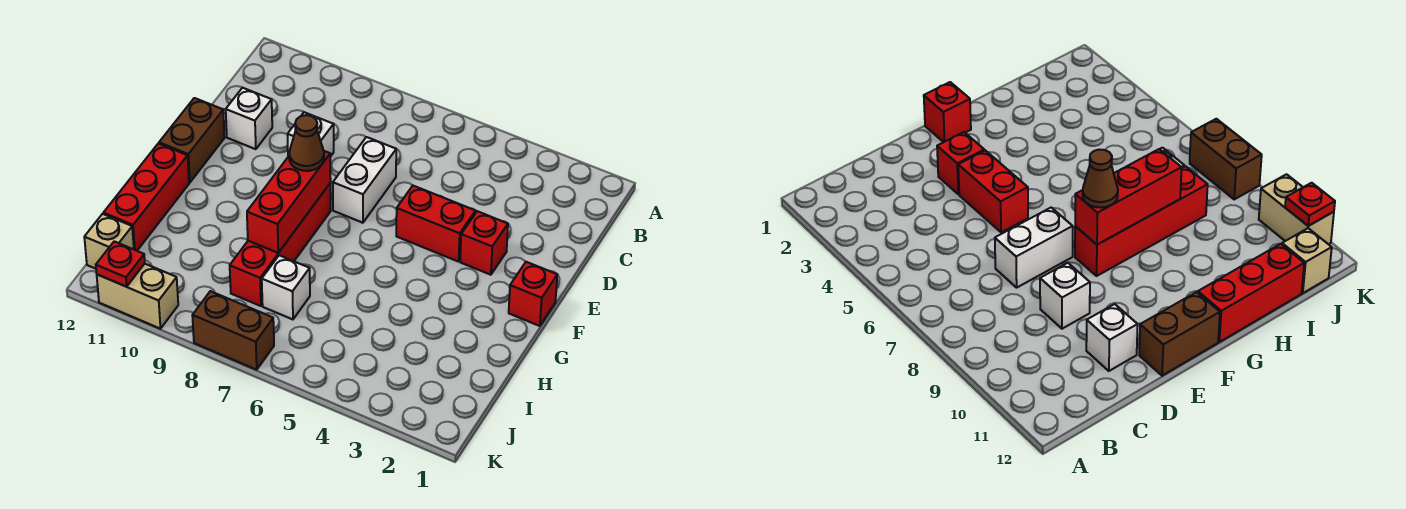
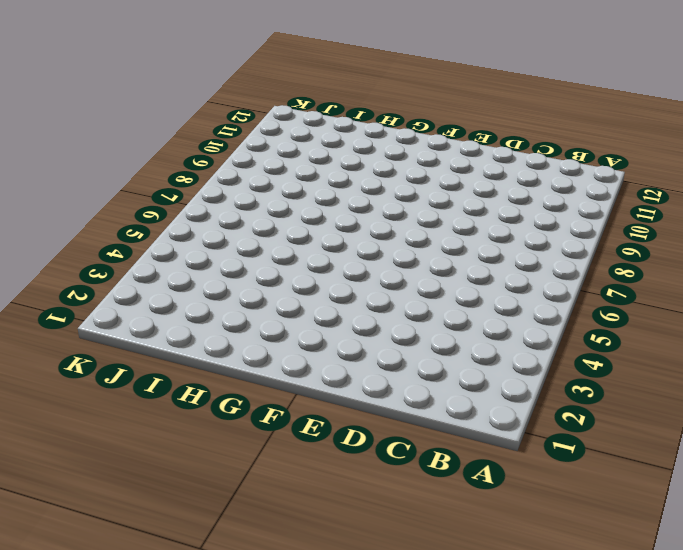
none -> white brick D7:E7 level 1
none -> white brick D9 level 1
none -> white brick D11 level 1

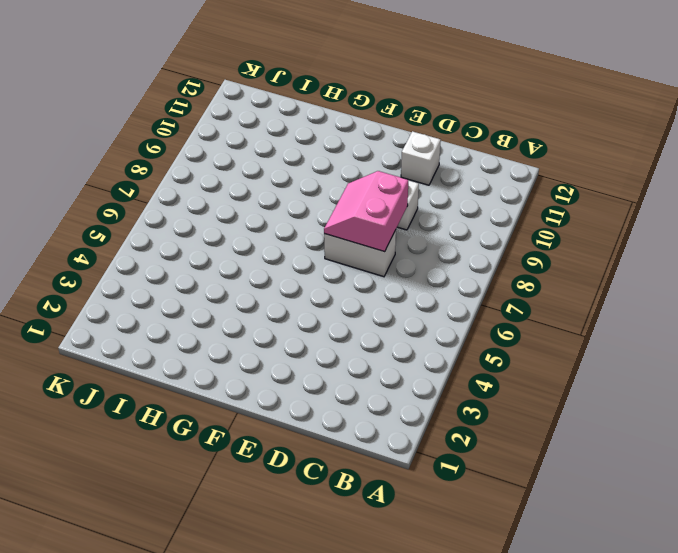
pink slope D7:E8 level 2 top D -> none
none -> red brick E3 level 1
none -> red brick E4:E5 level 1
none -> brown brick E12:F12 level 1

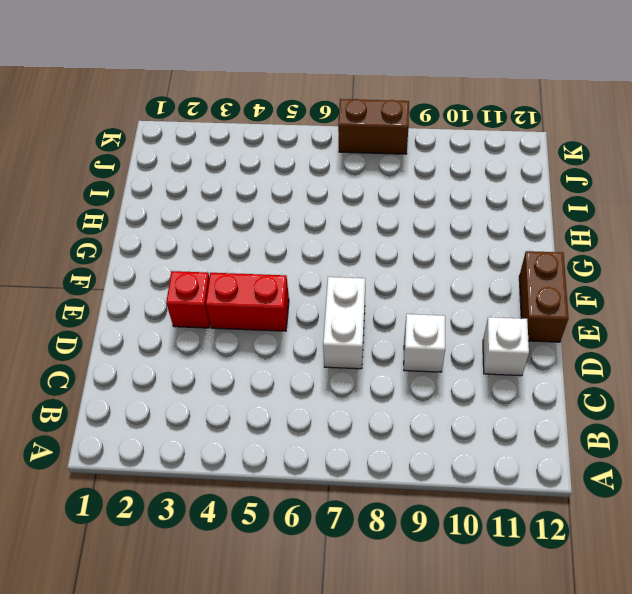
none -> red brick F1 level 1
none -> red brick F8:I8 level 1
none -> red brick G12:I12 level 1

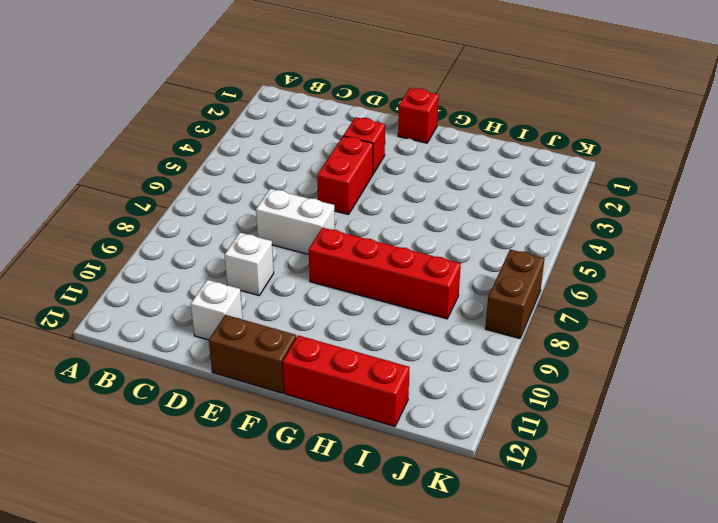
none -> white brick I7 level 1
none -> tan brick J12 level 1
none -> tan brick K10:K11 level 1

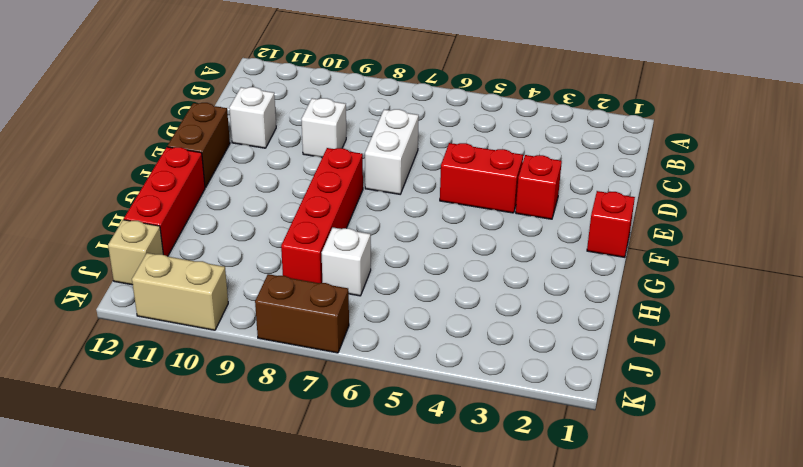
none -> red brick F8:H8 level 2
none -> red plate K11 level 2
none -> brown cone F8 level 3

